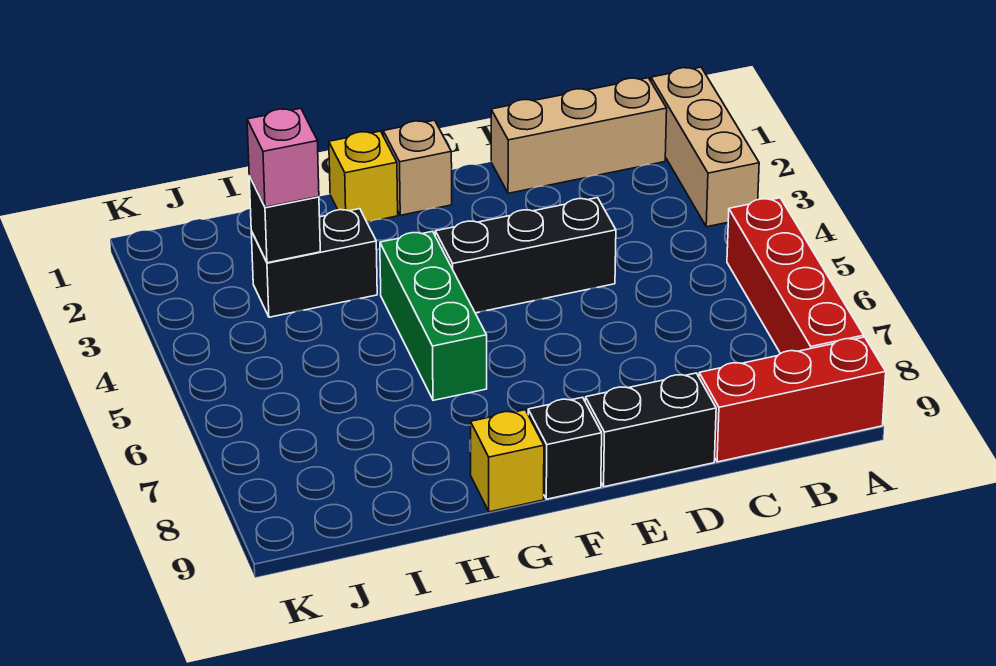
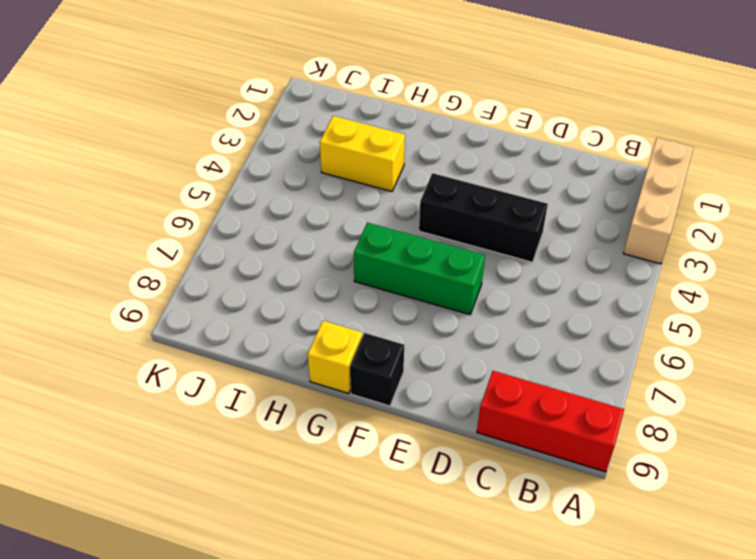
green brick E6:G6 level 1 -> green brick G4:G6 level 1
yellow brick H3:I3 level 1 -> black brick H3:I3 level 1
none -> red brick A5:A8 level 1
none -> tan brick B1:D1 level 1
none -> black brick D9:E9 level 1

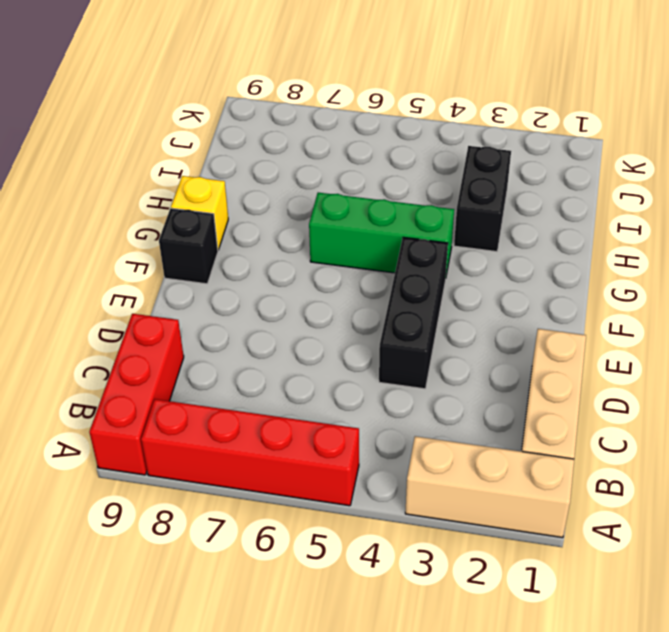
none -> black brick D9:E9 level 1
none -> tan brick F1 level 1
none -> yellow brick G1 level 1

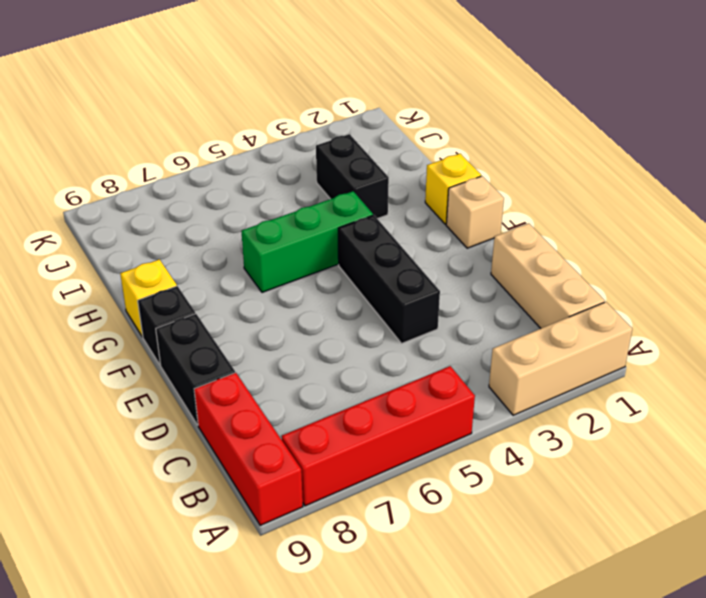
none -> black brick I3 level 2
none -> pink brick I3 level 3

